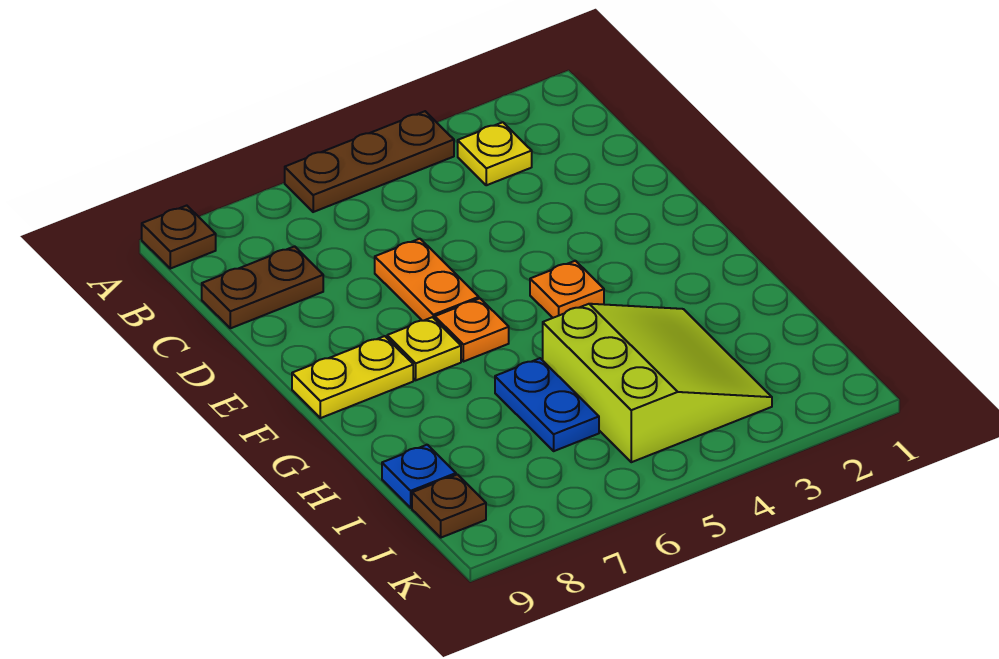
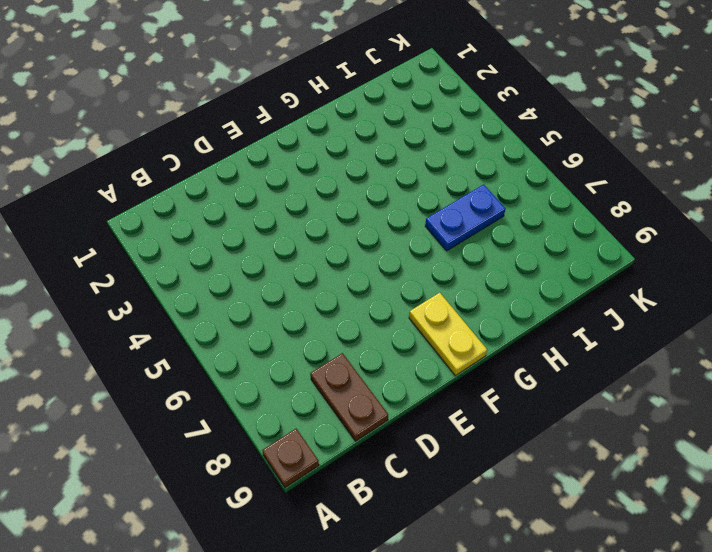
none -> brown plate A4:A6 level 1
none -> yellow plate B3 level 1
none -> orange plate D6:E6 level 1

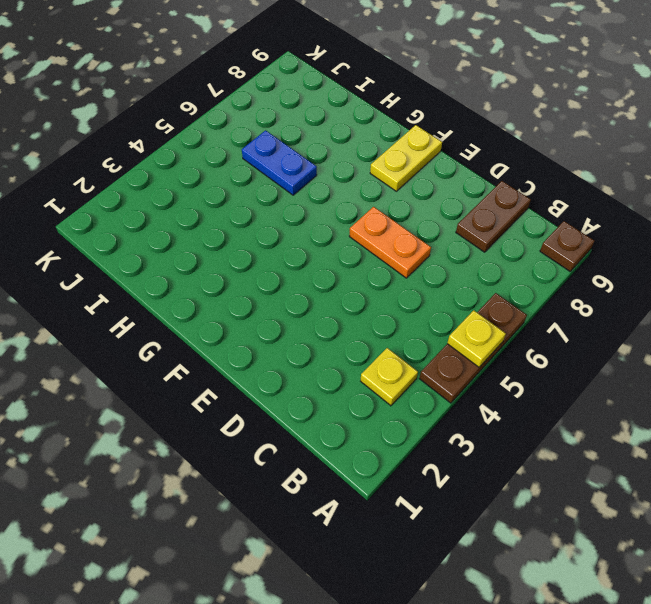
yellow plate A5 level 2 -> yellow plate F7 level 1
none -> orange plate F4 level 1
none -> orange plate F6 level 1
none -> lime slope H3:J5 level 1 top 5

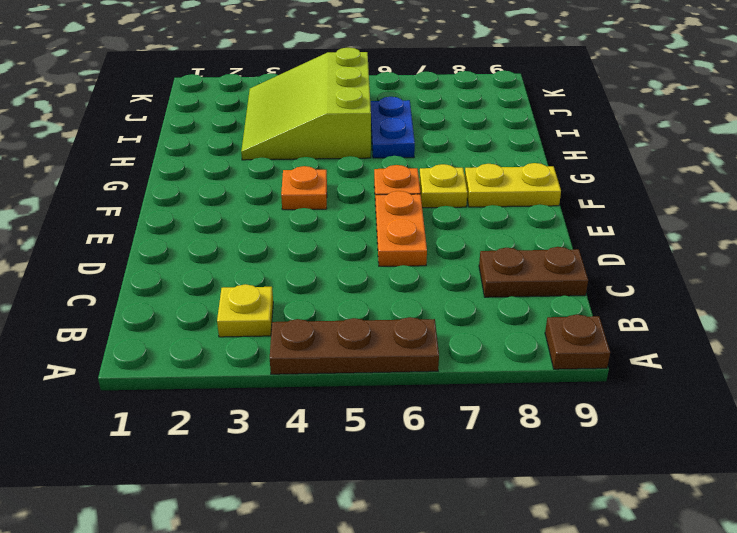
none -> blue plate I9 level 1
none -> brown plate J9 level 1

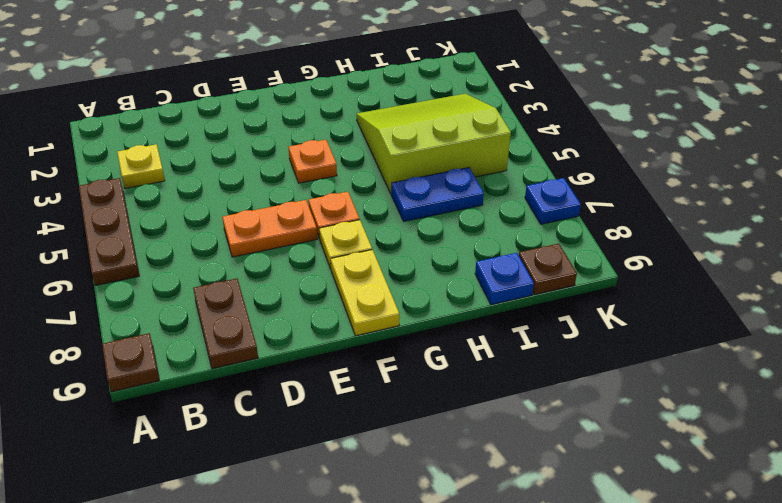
blue plate K7 level 1 -> none

